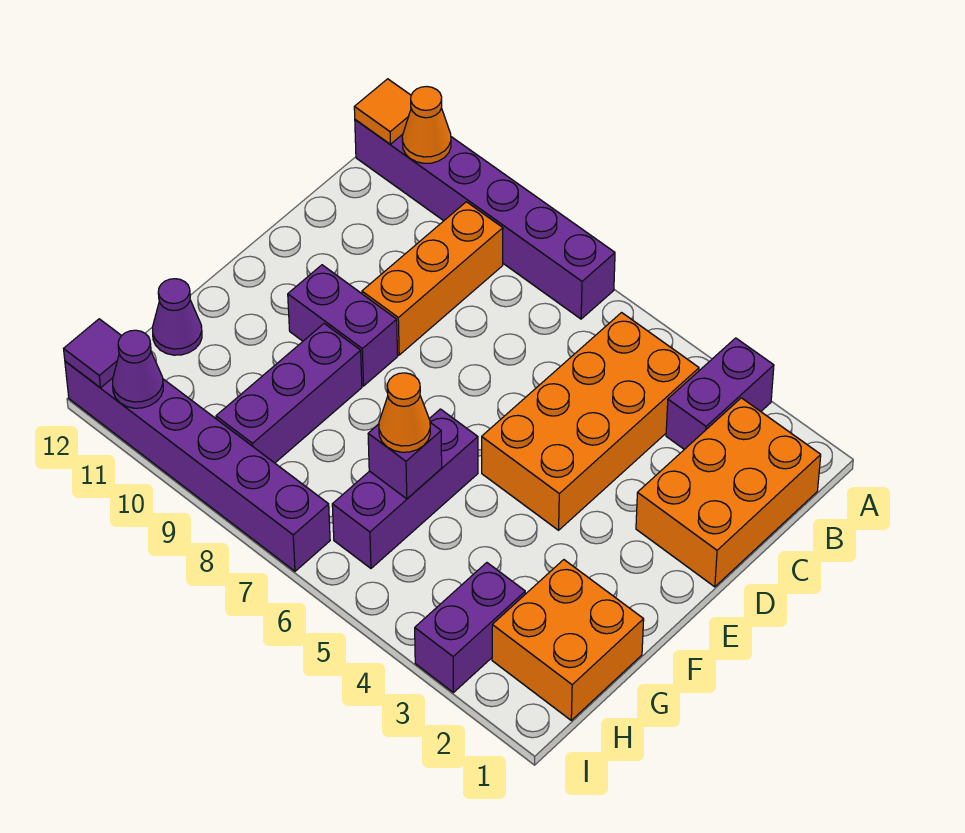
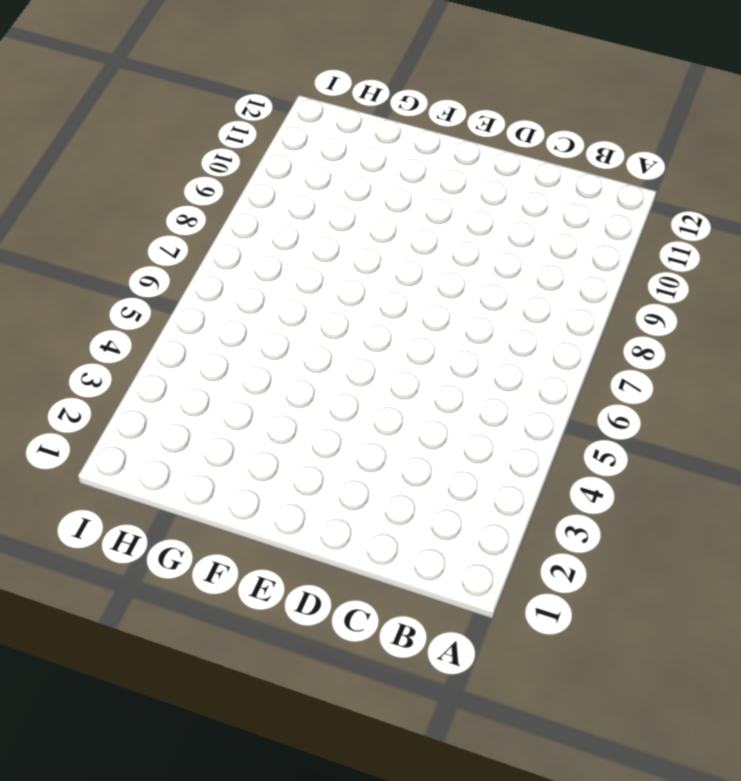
none -> purple brick A3:B3 level 1
none -> purple brick A7:A12 level 1
none -> orange brick B1:D2 level 1

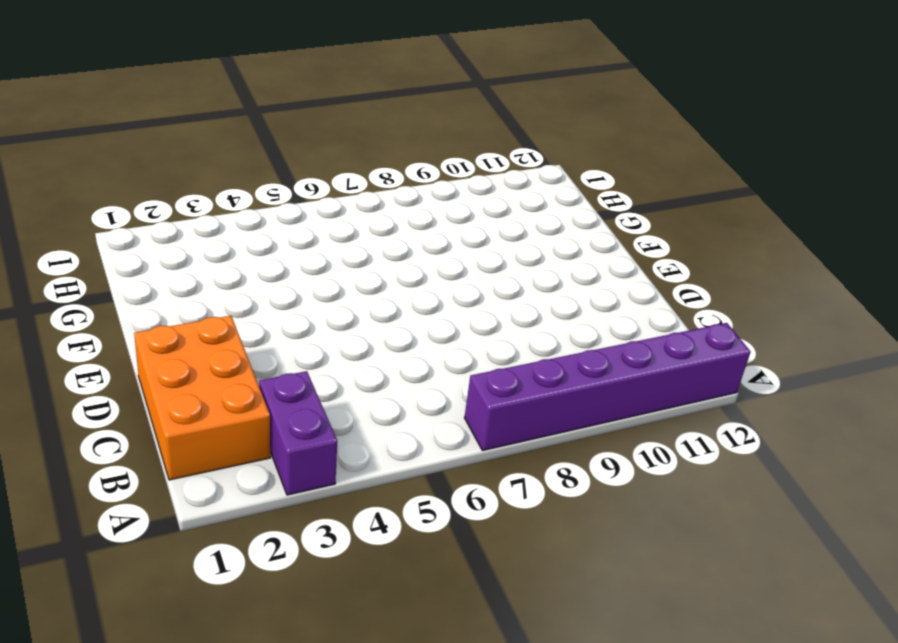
none -> orange brick B4:E5 level 1
none -> orange brick B9:D9 level 1
none -> purple brick E9:E10 level 1

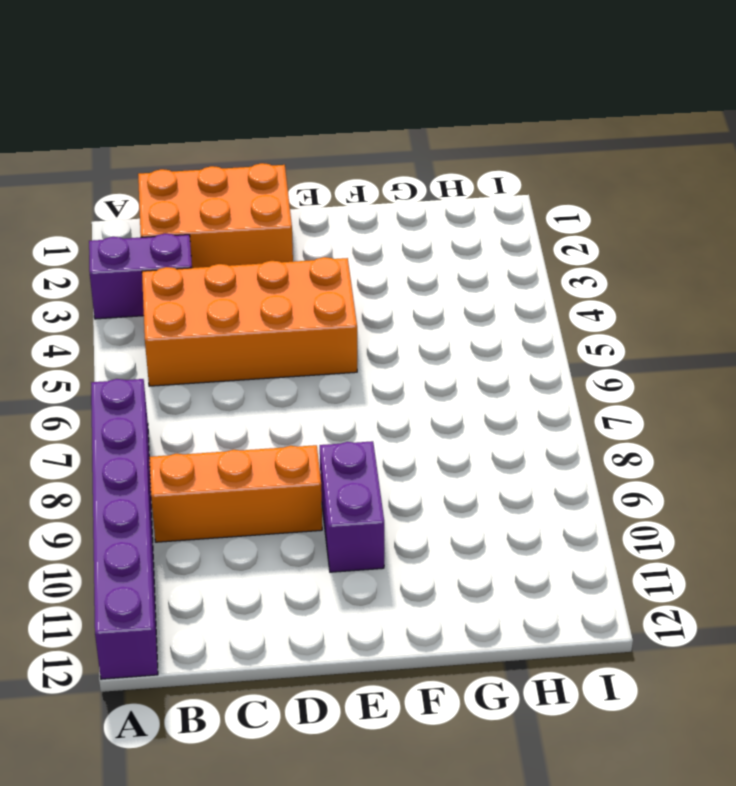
none -> purple brick F6:H6 level 1
none -> purple brick F9:H9 level 1
none -> orange brick G1:H2 level 1

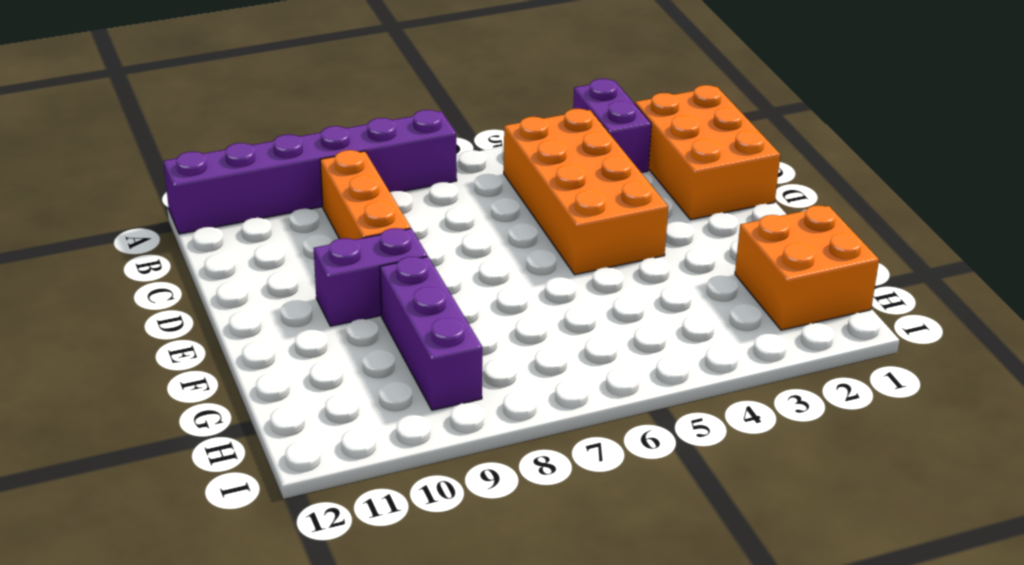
none -> purple brick F6:H6 level 1
none -> purple cone G12 level 1
none -> purple brick H3:I3 level 1

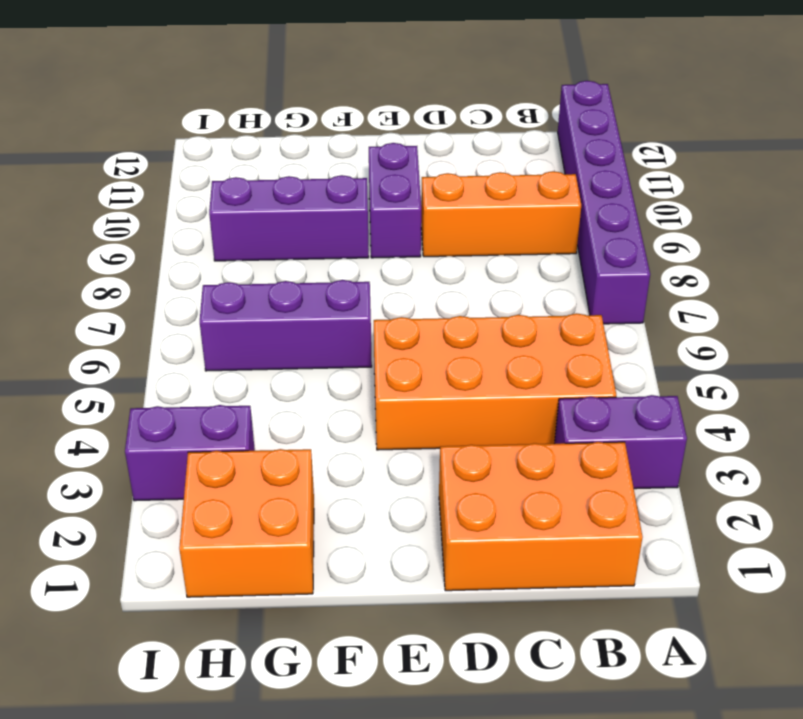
none -> purple cone G12 level 1
none -> purple brick I7:I12 level 1
none -> orange cone A11 level 2

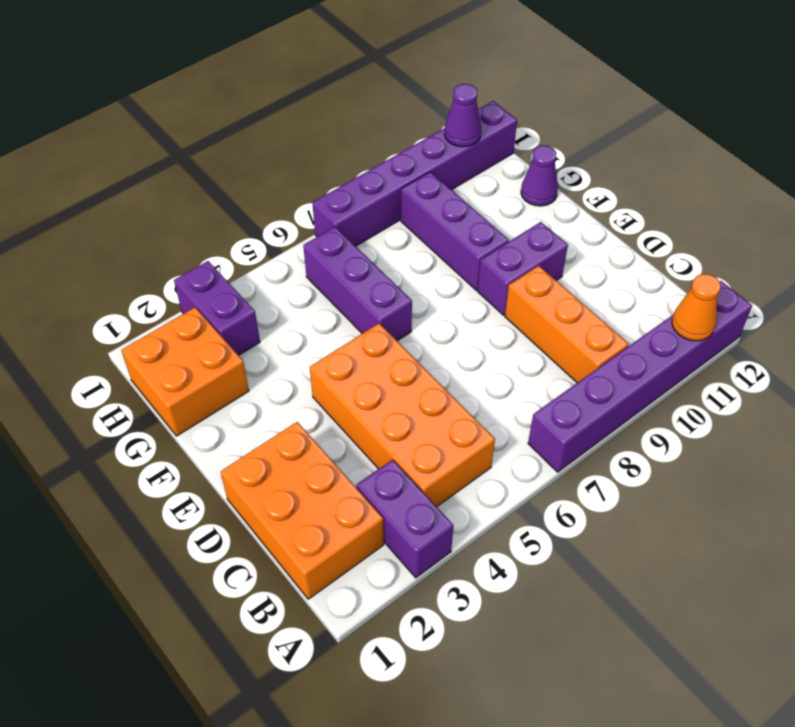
none -> orange tile A12 level 2
none -> purple brick G6 level 2
none -> purple tile I12 level 2

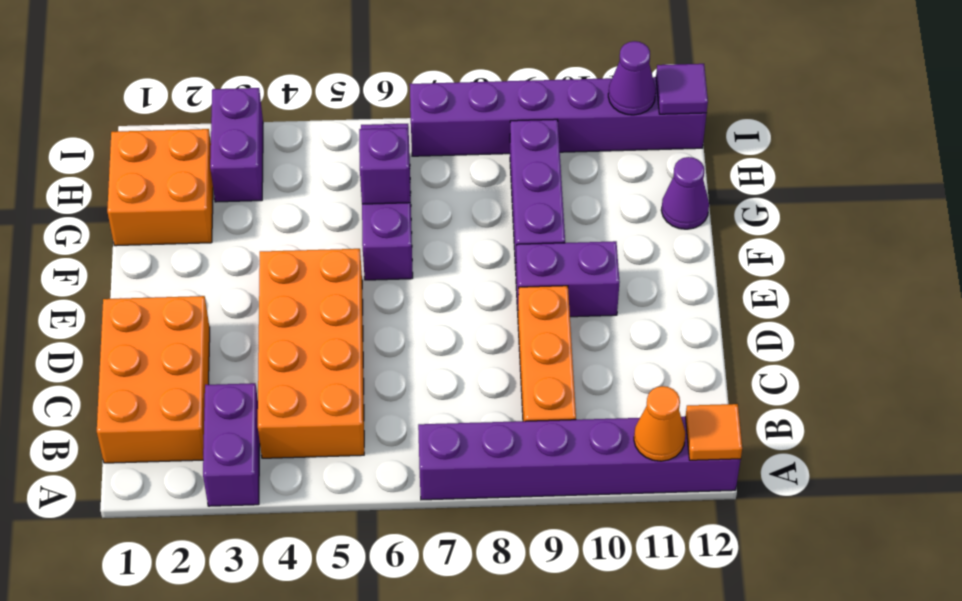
none -> orange cone G6 level 3

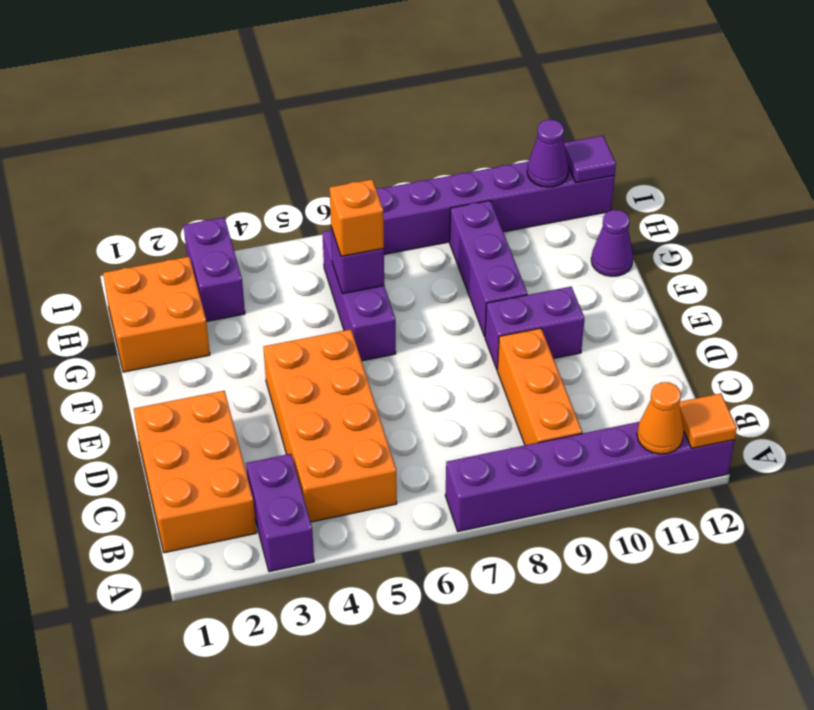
orange brick G6 level 3 -> orange cone G6 level 3

